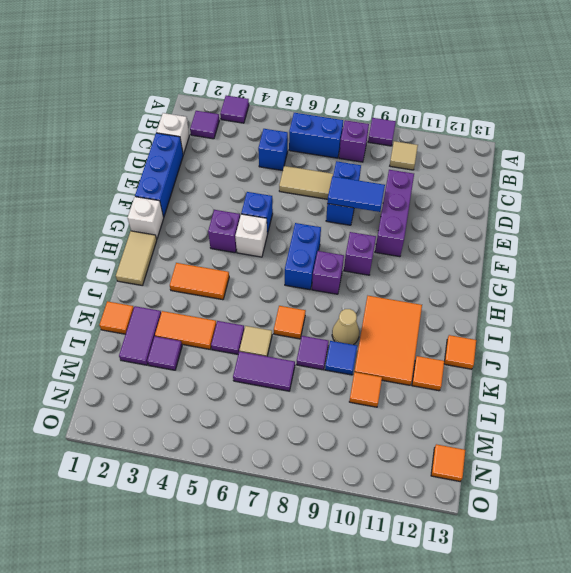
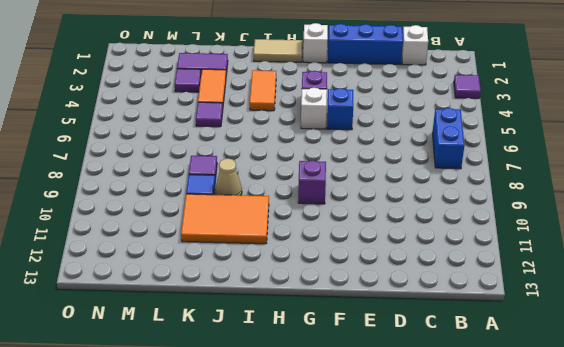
none -> purple tile A9 level 1
none -> purple tile B2 level 1
none -> purple brick B8 level 1
none -> tan tile B10 level 1

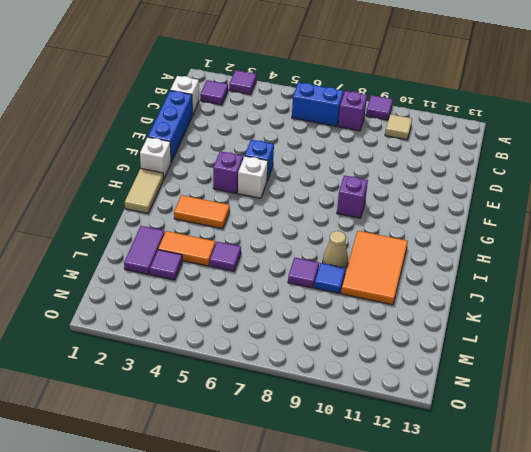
none -> blue brick C5 level 1
none -> tan tile D6:D7 level 1
none -> blue brick D8:E8 level 1
none -> purple brick D10:F10 level 1

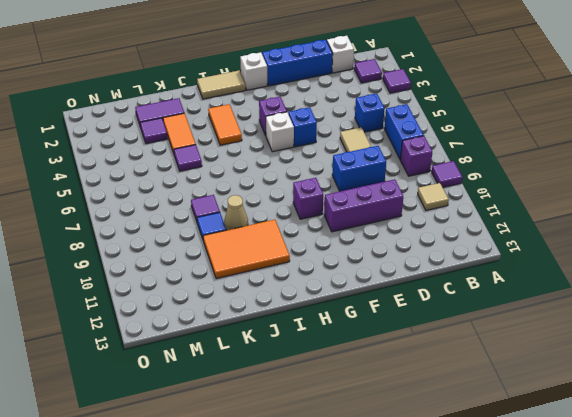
none -> blue brick G7:H7 level 1
none -> purple brick H8 level 1
none -> orange tile J7 level 1
none -> orange tile J13 level 1

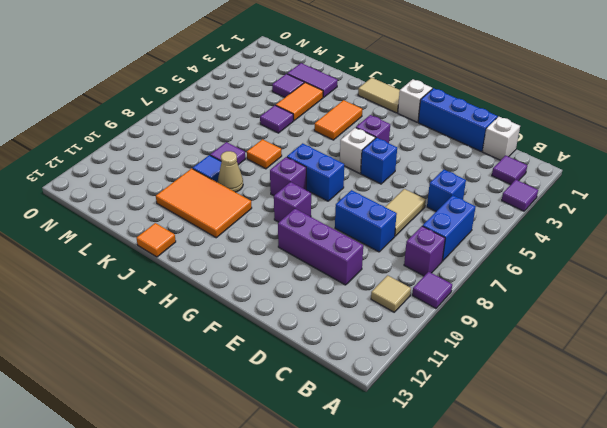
none -> orange tile K1 level 1
none -> tan tile K6 level 1
none -> orange tile K12 level 1
none -> purple tile L6:L7 level 1

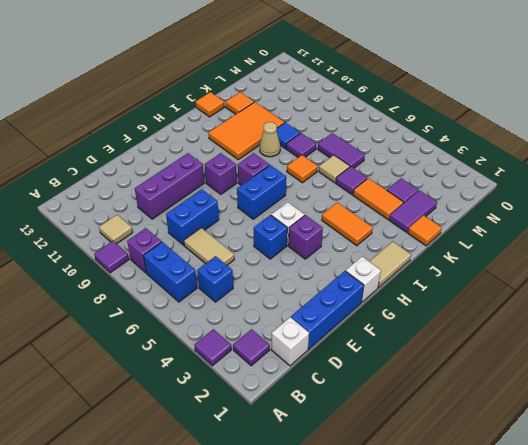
none -> orange tile L10 level 1
none -> orange tile N13 level 1
none -> blue tile E8:E9 level 2

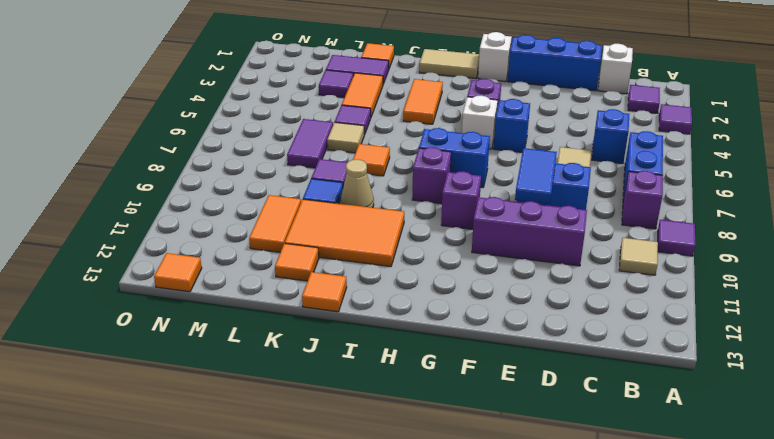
orange tile L10:L11 level 1 -> orange tile L10 level 1

